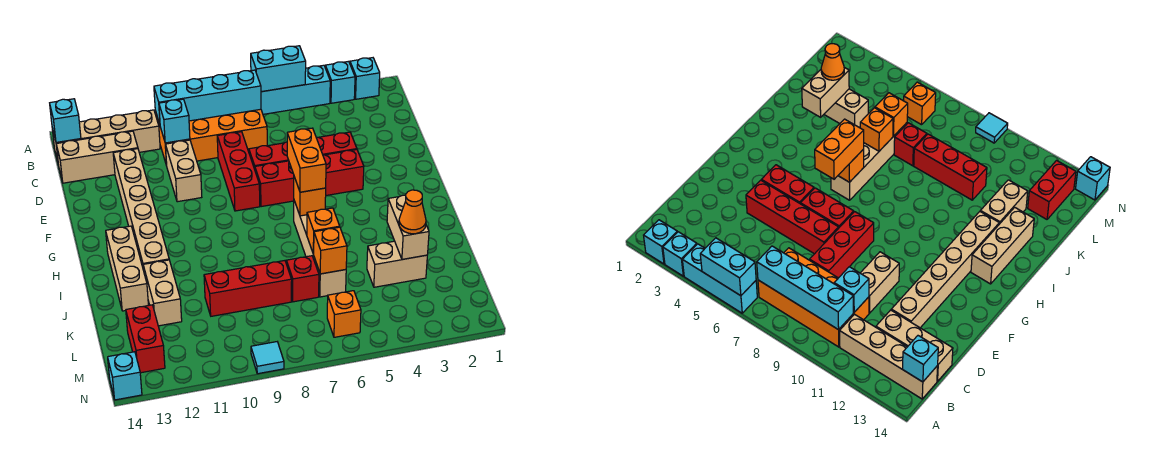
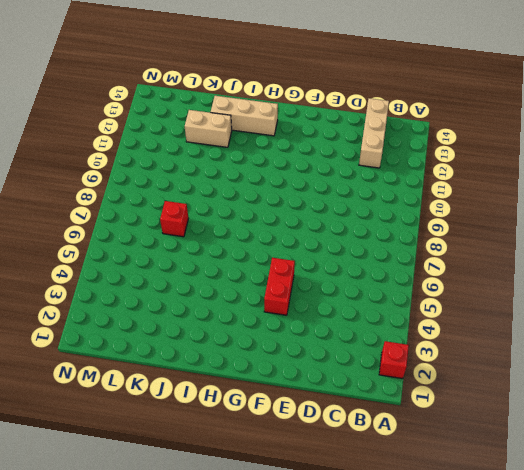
red brick A2 level 1 -> cyan brick A2 level 1
none -> cyan brick A3 level 1
none -> cyan brick A4:A6 level 1
none -> orange brick B7:C10 level 1
none -> tan brick B11:B14 level 1

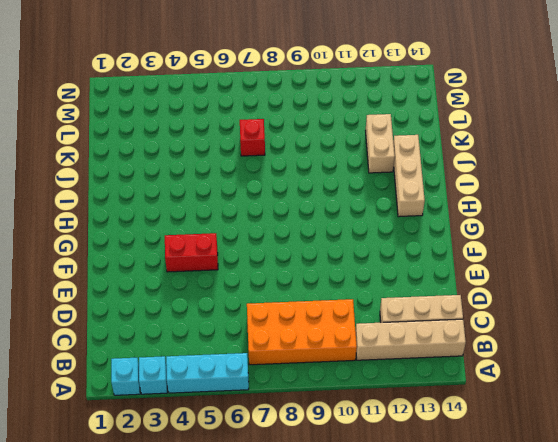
none -> red brick D8:F8 level 1
none -> tan brick D10:E10 level 1
none -> tan brick D12:I12 level 1
none -> red brick E4:E7 level 1

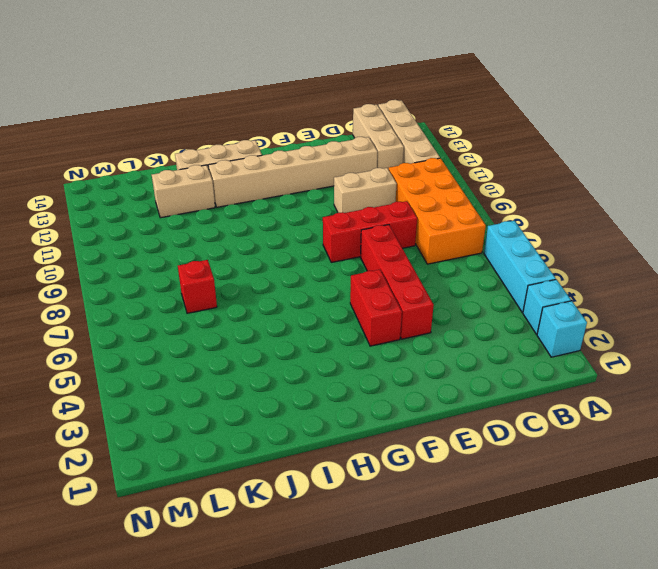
none -> red brick F6:F7 level 1
none -> tan brick H6:K6 level 1
none -> tan brick K3:K4 level 1
none -> red brick K8:K10 level 1

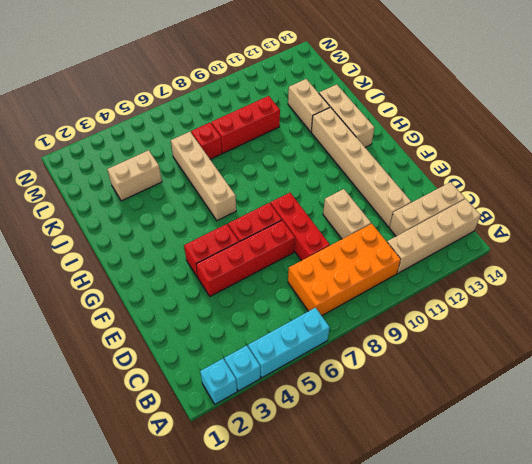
none -> red brick L13:M13 level 1
none -> orange brick M6 level 1
none -> cyan tile N9 level 1
none -> cyan brick N14 level 1

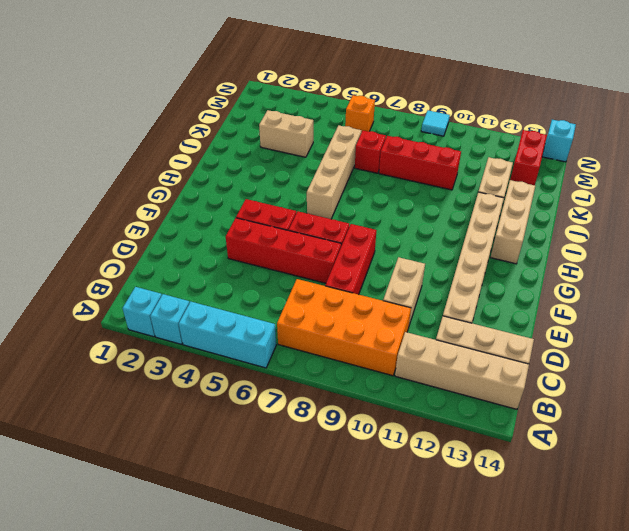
none -> cyan brick A5:A6 level 2
none -> cyan brick B7:B10 level 2
none -> cyan brick B14 level 2
none -> cyan brick C10 level 2

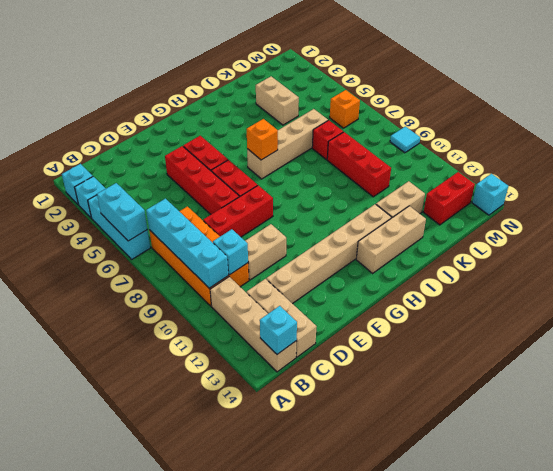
none -> tan brick J3:K3 level 2
none -> orange brick J6 level 2
none -> orange brick K6 level 2
none -> orange brick G6:H6 level 3

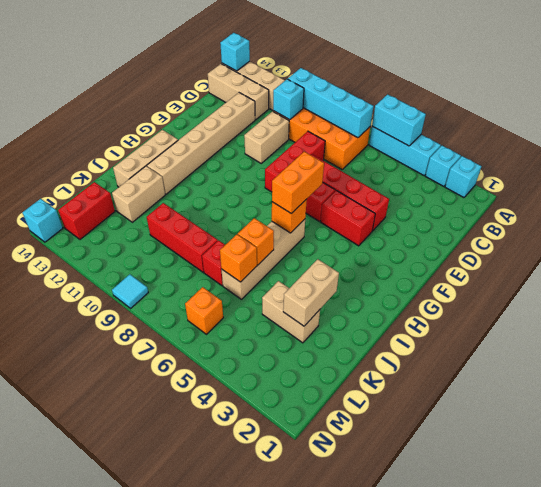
none -> orange cone K3 level 3

